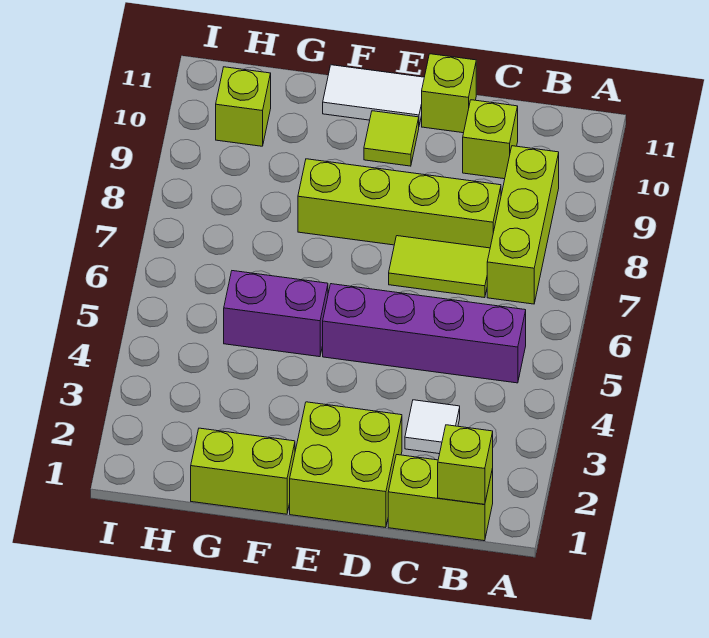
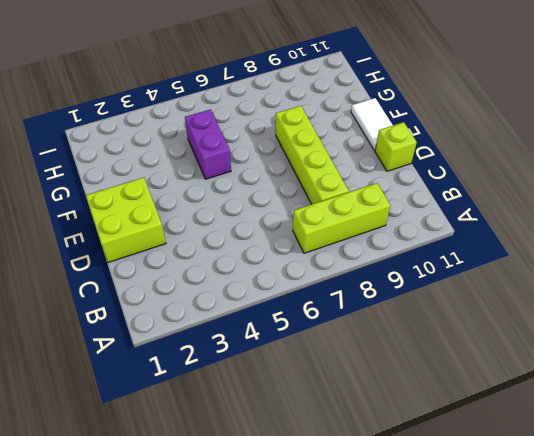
none -> lime brick B1:C1 level 1
none -> purple brick B5:E5 level 1
none -> white tile C3 level 1

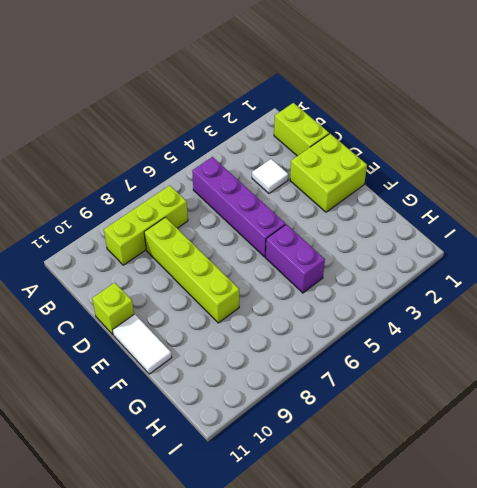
none -> lime tile C7:D7 level 1
none -> lime brick C10 level 1
none -> lime tile E10 level 1

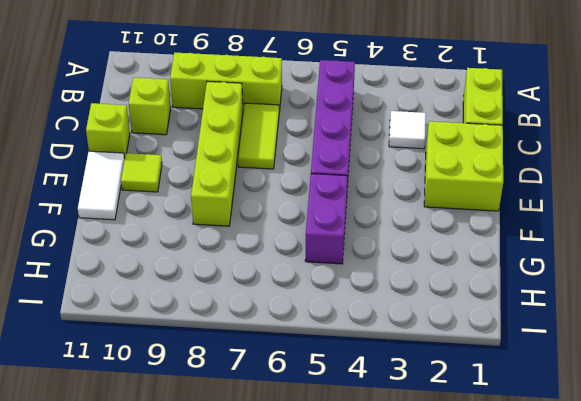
none -> lime brick F1:G1 level 1
none -> lime brick H10 level 1
none -> lime brick B1 level 2

